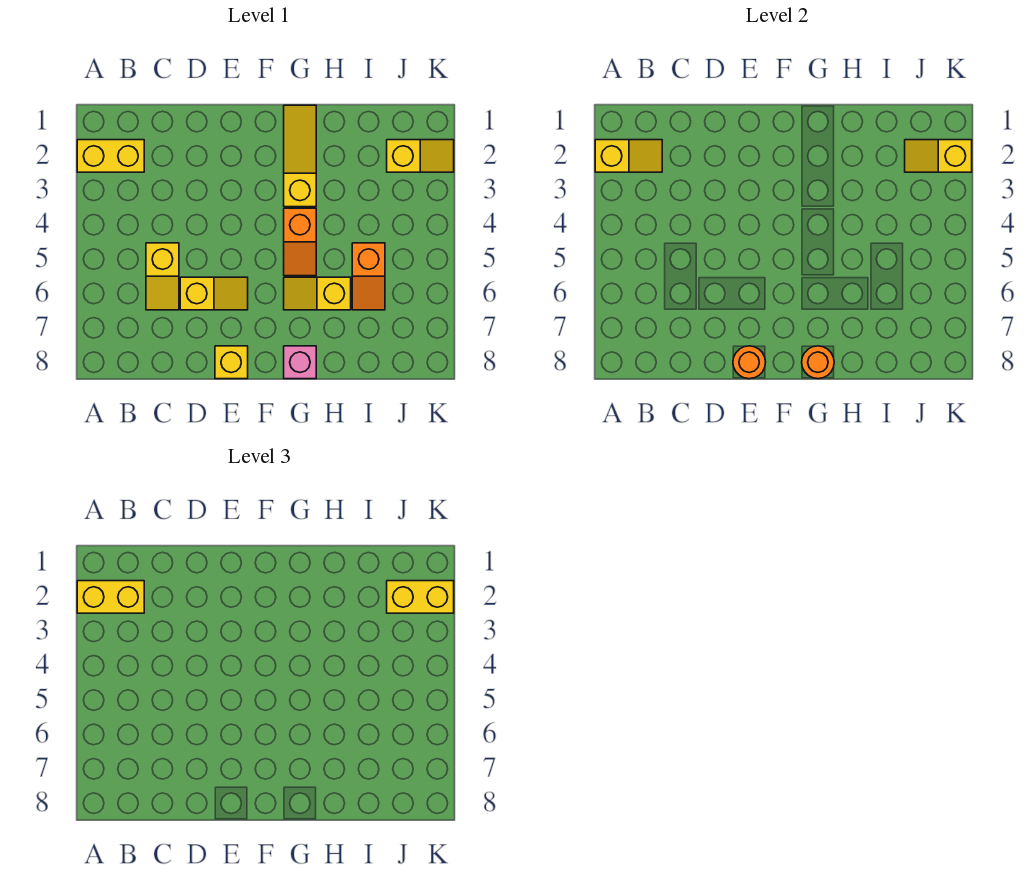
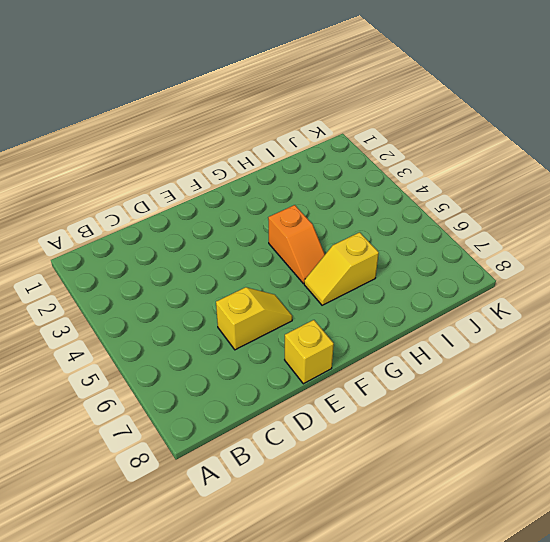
none -> yellow brick A2:B2 level 1
none -> yellow slope C5:C6 level 1 top 5
none -> yellow slope G1:G3 level 1 top 3

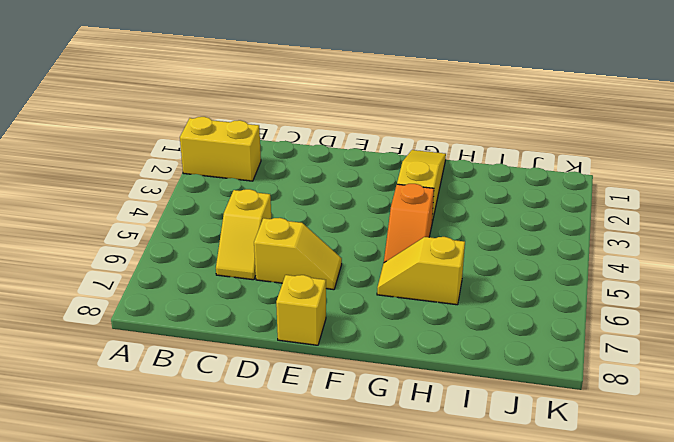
none -> pink brick G8 level 1
none -> orange slope I5:I6 level 1 top 5
none -> yellow slope J2:K2 level 1 top J

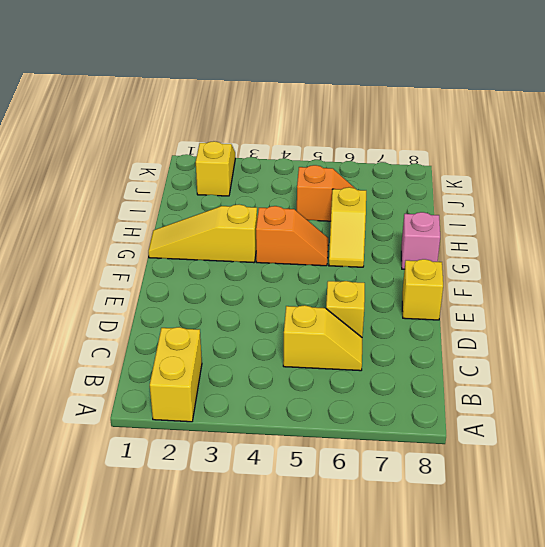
none -> yellow slope A2:B2 level 2 top A
none -> orange round brick E8 level 2
none -> orange round brick G8 level 2

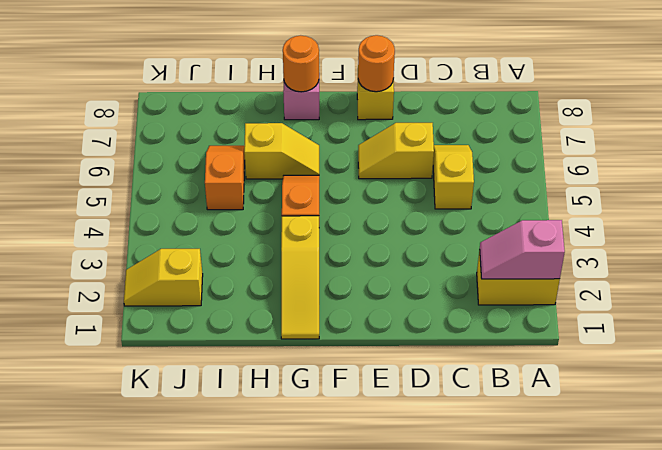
pink slope A2:B2 level 2 top A -> yellow slope A2:B2 level 2 top A
none -> yellow slope J2:K2 level 2 top K
none -> yellow brick A2:B2 level 3
none -> yellow brick J2:K2 level 3

